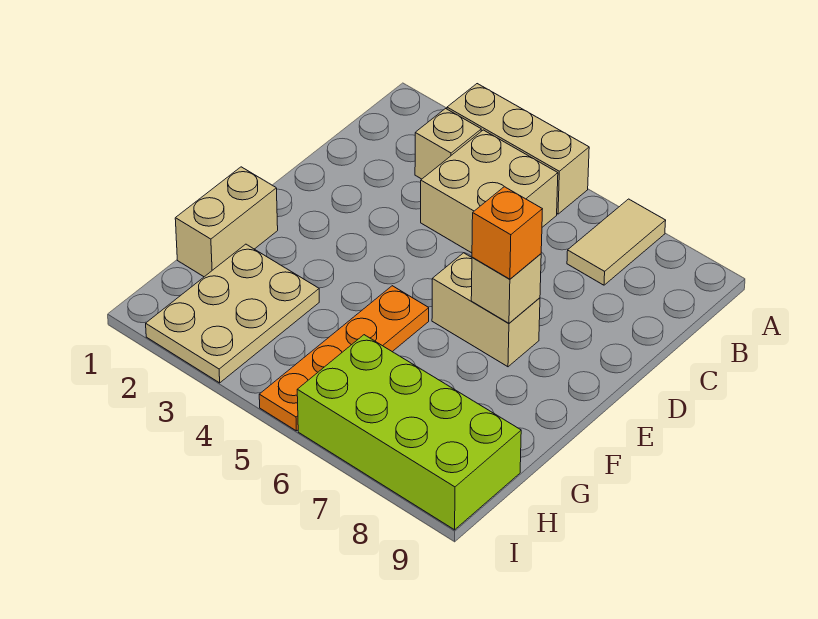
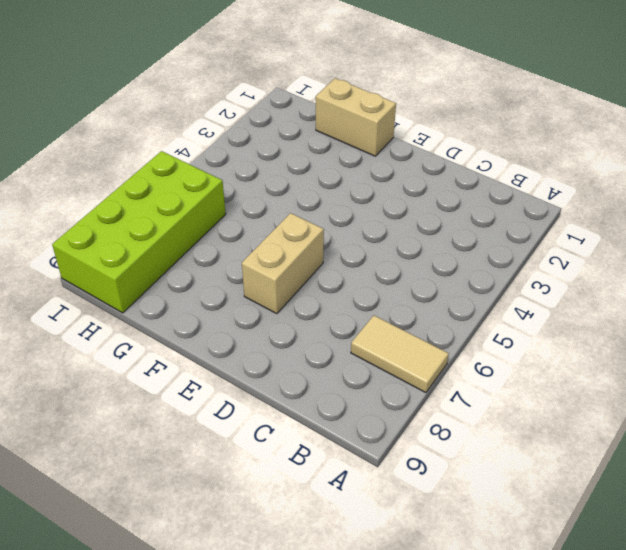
none -> tan brick A3:A5 level 1
none -> tan brick B3 level 1

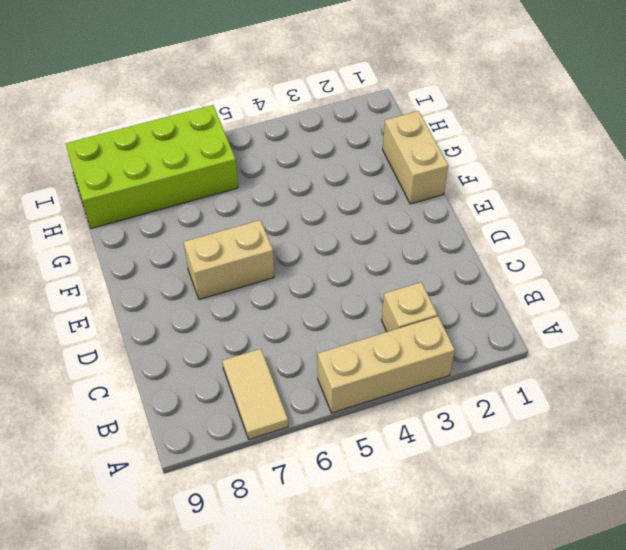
none -> tan brick B4:C5 level 1
none -> orange plate F5:I5 level 1

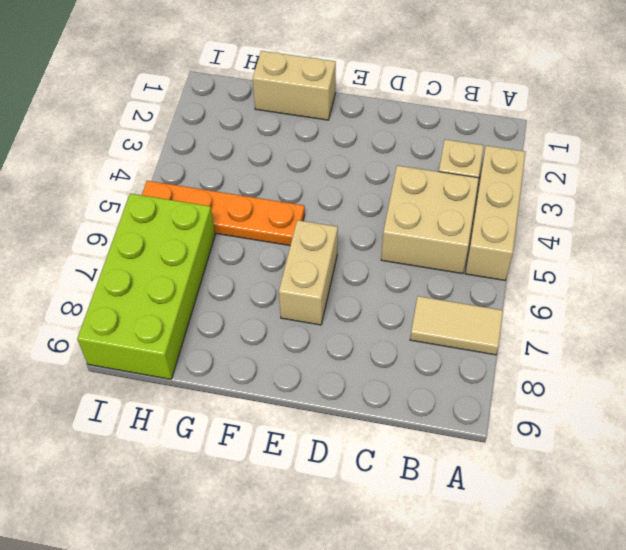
none -> tan plate G2:I3 level 1
none -> tan brick E7 level 2

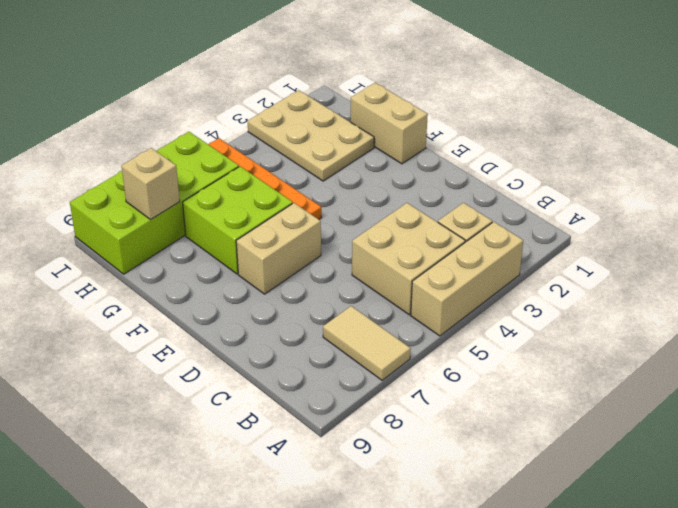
lime brick F6:G7 level 1 -> none
tan brick H8 level 2 -> tan brick E7 level 2
none -> orange brick E7 level 3

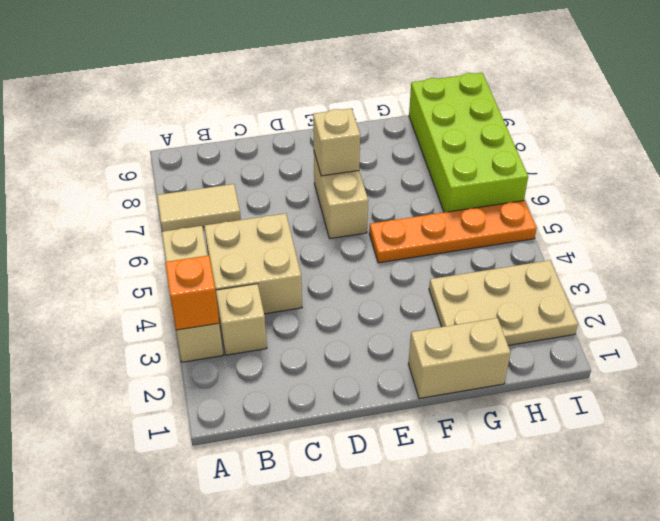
orange brick A3 level 2 -> orange brick E7 level 3

